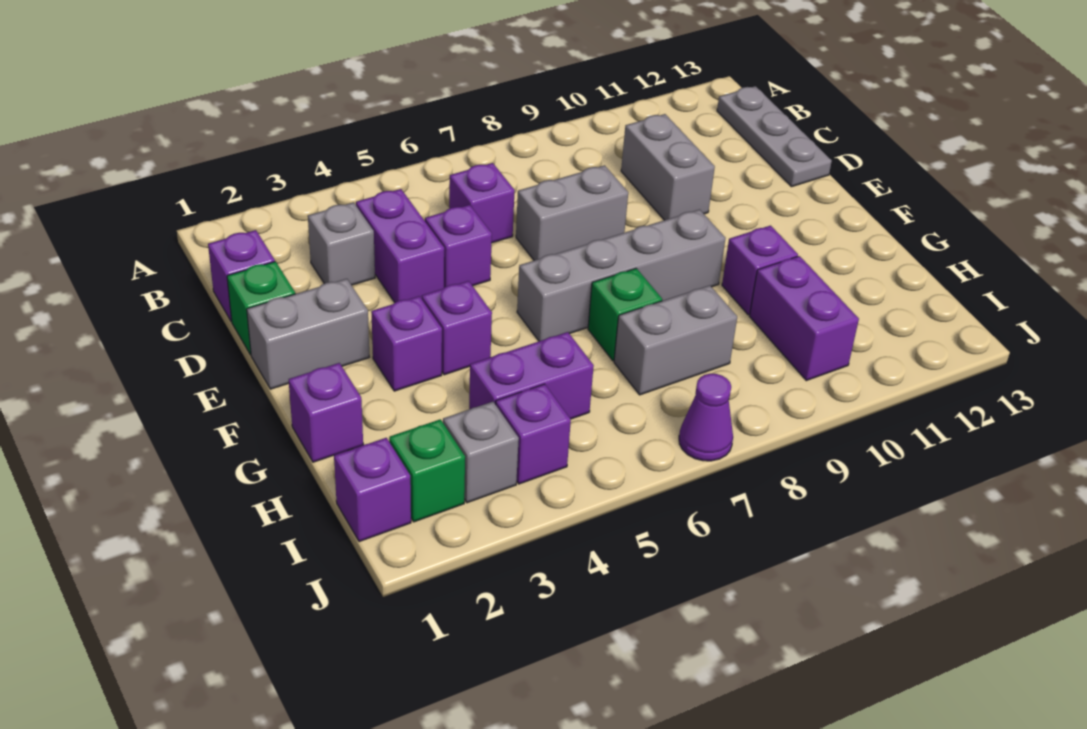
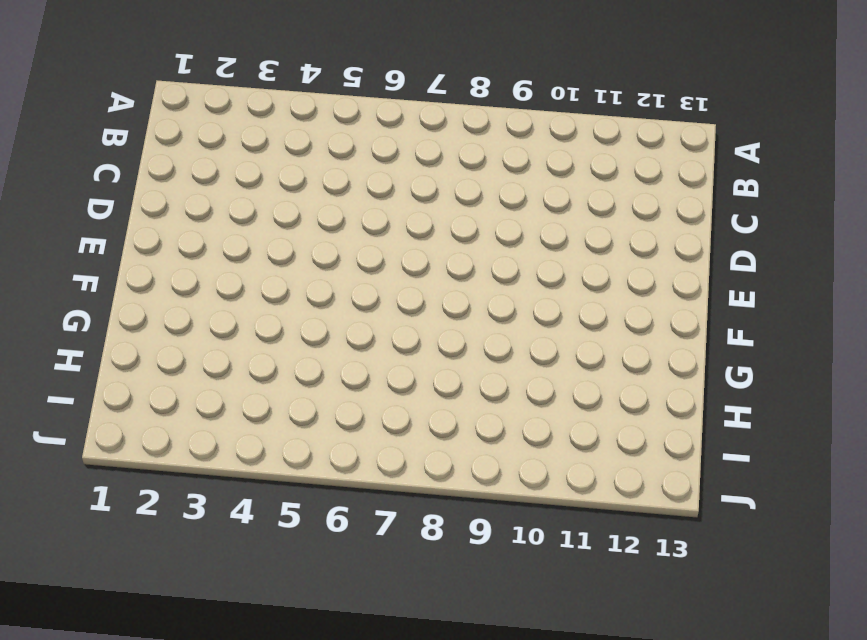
none -> grey plate B13:D13 level 1
none -> purple brick C1 level 1
none -> grey brick C3 level 1

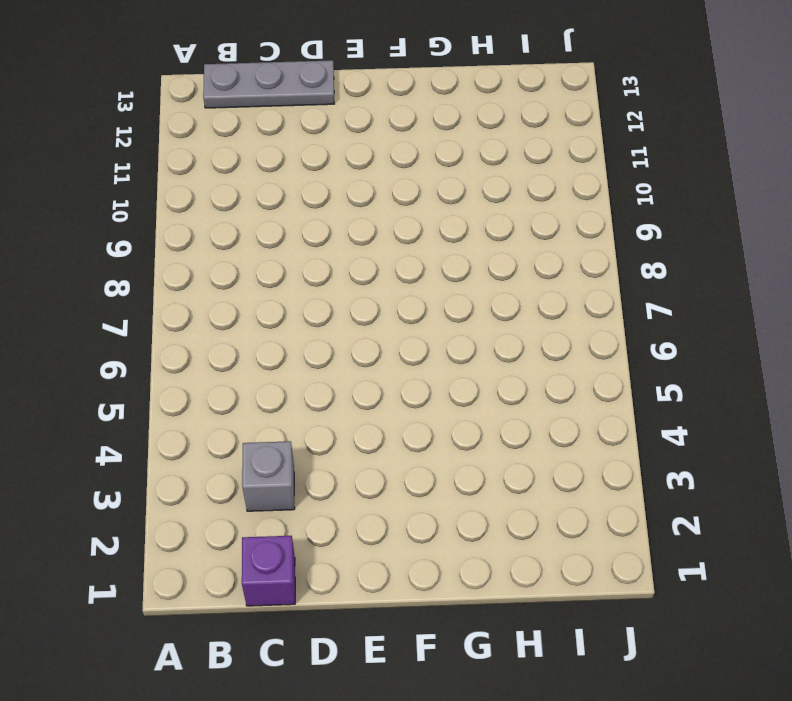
none -> purple brick C4:D4 level 1
none -> purple brick C6 level 1
none -> grey brick C10:D10 level 1

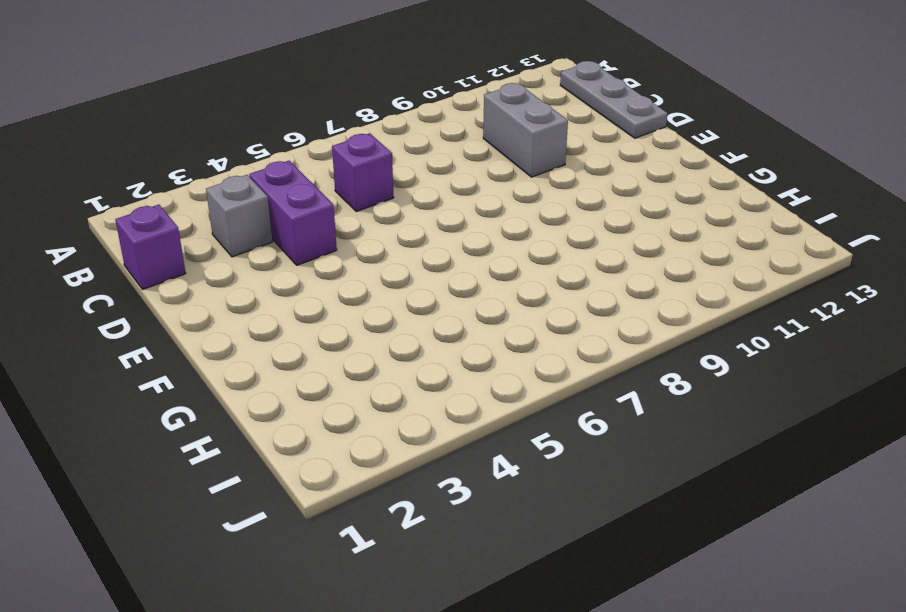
none -> green brick D1 level 1
none -> purple brick D5 level 1
none -> grey brick D7:D8 level 1

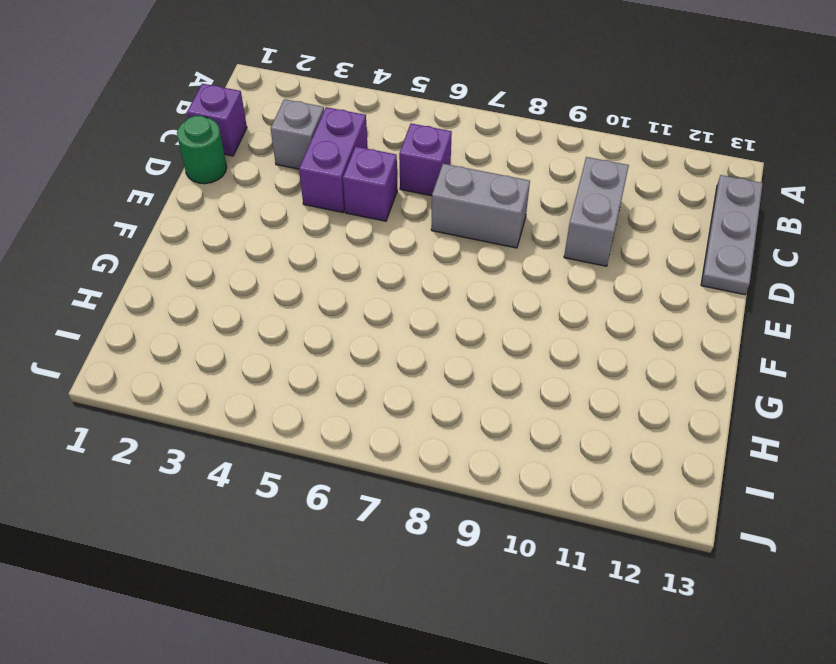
green round brick D1 level 1 -> green brick D1 level 1
none -> grey brick E1:E2 level 1
none -> purple brick F3 level 1
none -> purple brick F4 level 1

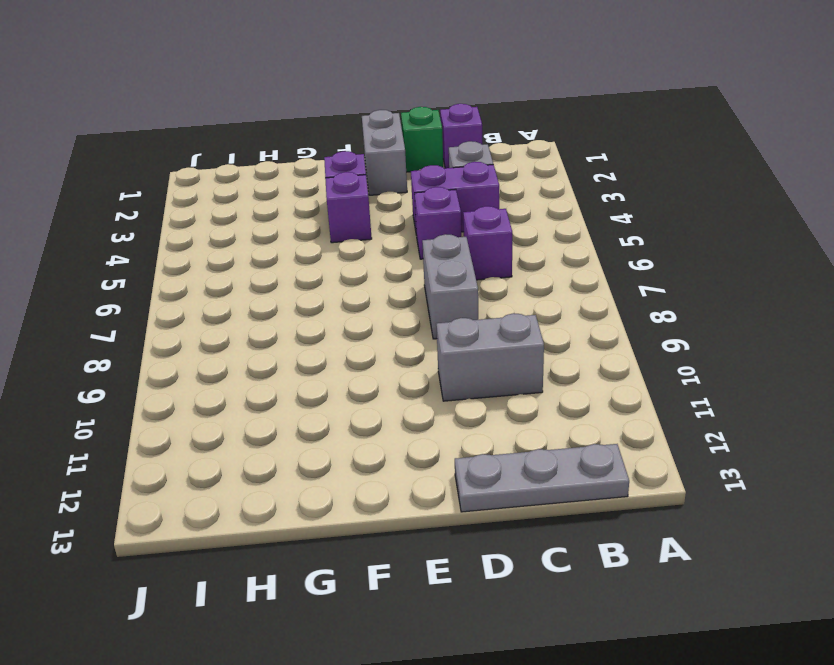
none -> grey brick F6:F9 level 1
none -> purple brick G1 level 1
none -> green brick G7 level 1

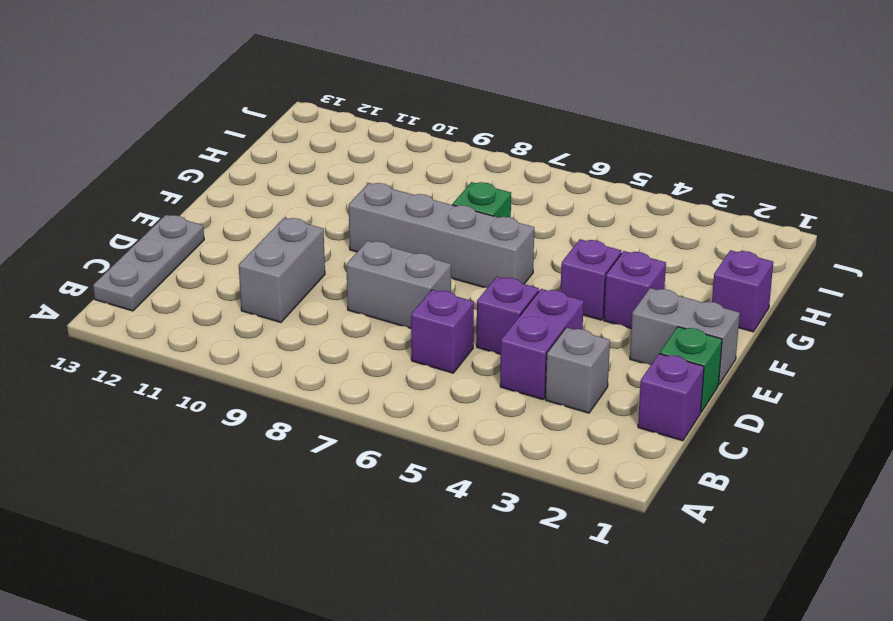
none -> purple brick G10 level 1
none -> purple brick H4:H5 level 1
none -> grey brick H7:H8 level 1

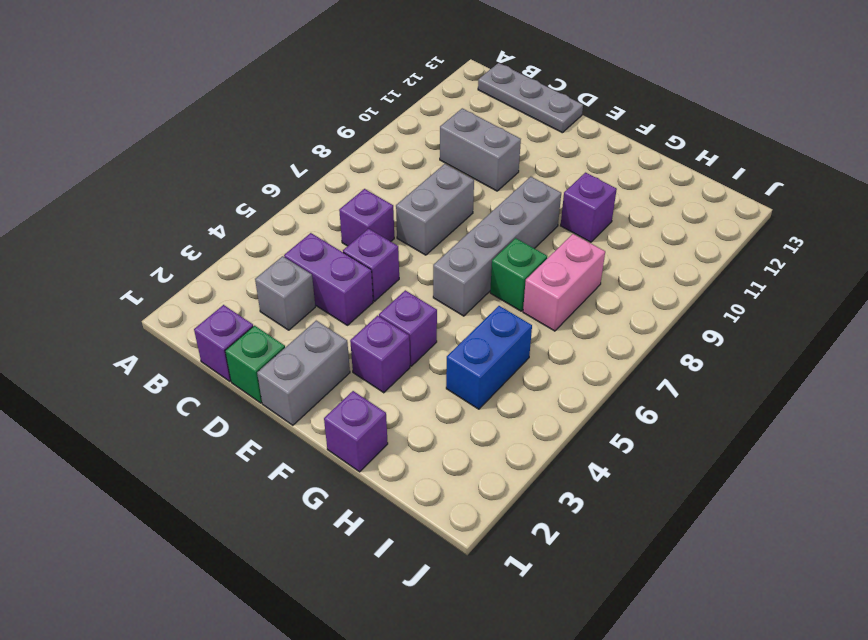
blue brick H4:H5 level 1 -> purple brick H4:H5 level 1
pink brick H7:H8 level 1 -> grey brick H7:H8 level 1
none -> purple brick H10:I10 level 1
none -> purple brick I1 level 1
none -> green brick I2 level 1

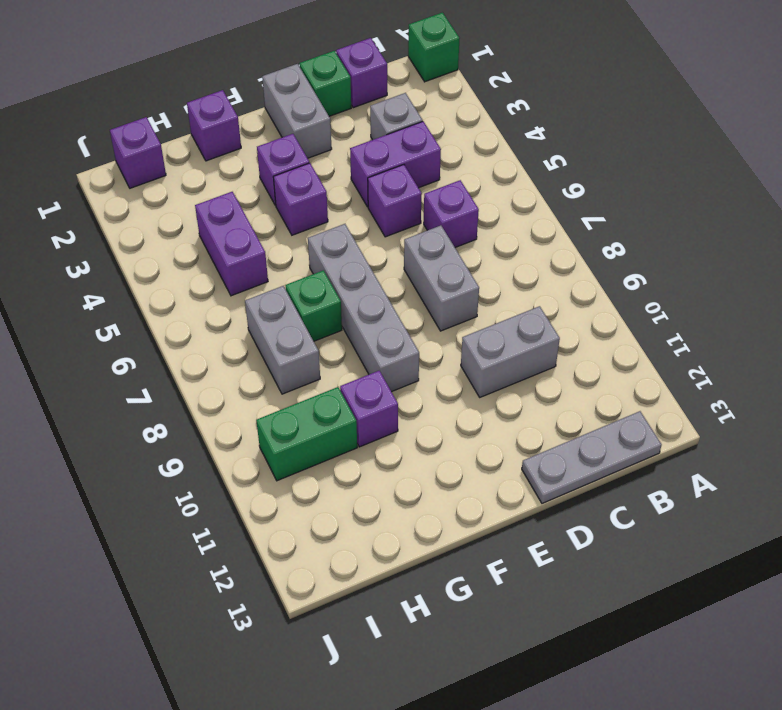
green brick A1 level 1 -> green brick I2 level 1
green brick H10:I10 level 1 -> purple brick H10:I10 level 1
none -> grey brick I3 level 1
none -> purple brick I4 level 1
none -> purple cone J7 level 1

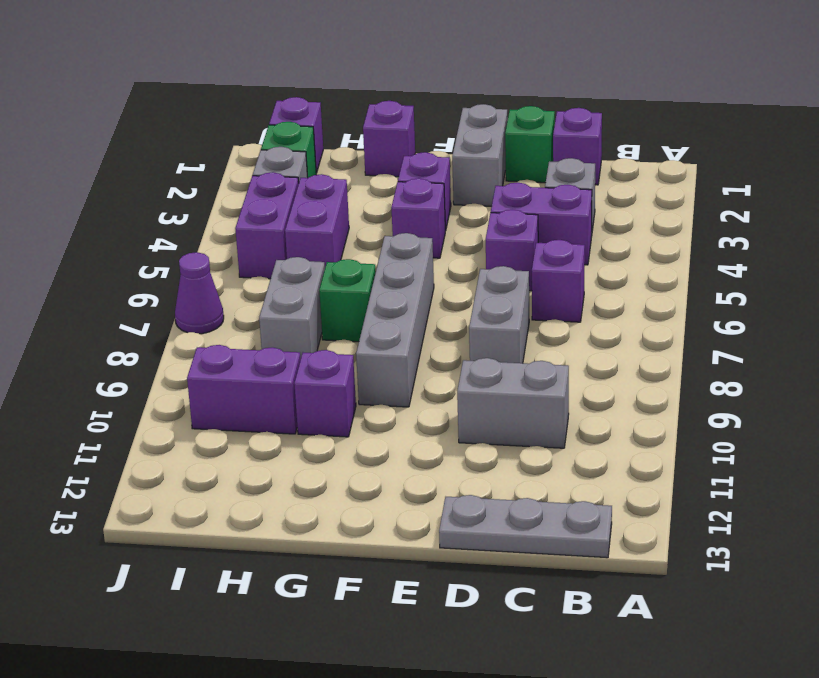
purple brick I4:I5 level 1 -> purple brick I4 level 1

